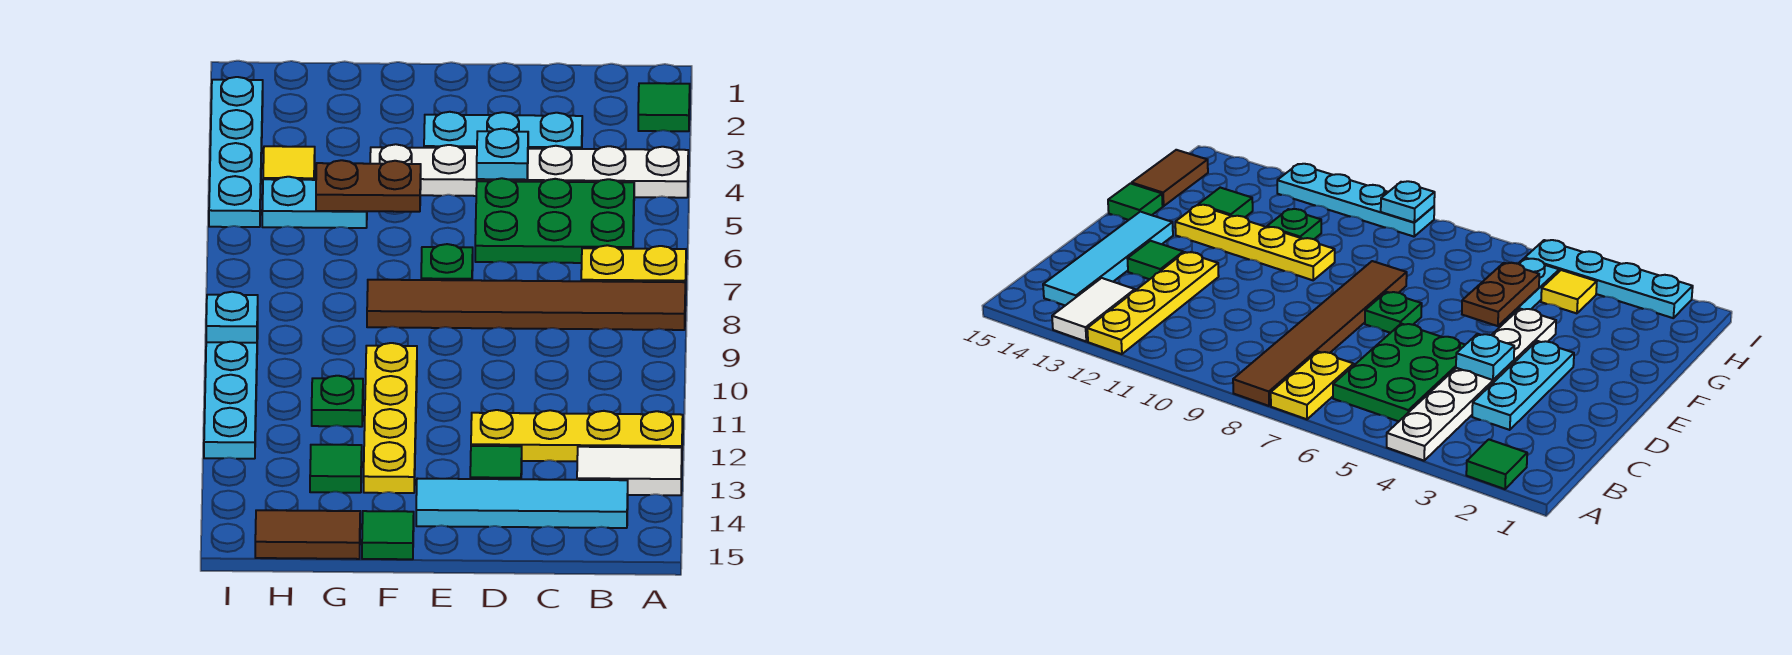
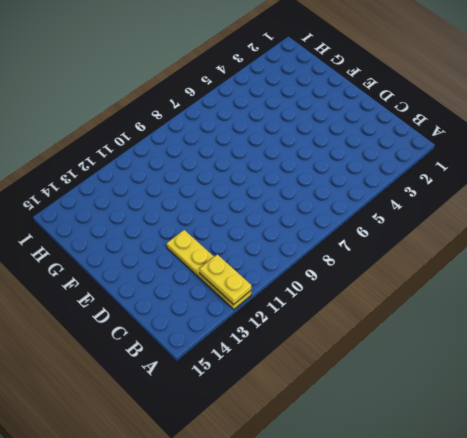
yellow plate A12:B12 level 2 -> yellow plate A7:B7 level 1
none -> green tile A2 level 1
none -> white plate A4:F4 level 1
none -> brown tile A8:F8 level 1

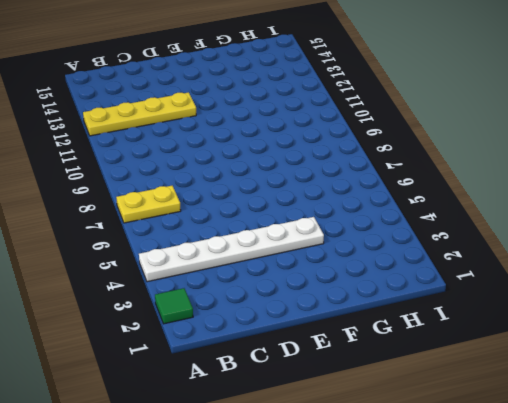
none -> brown tile A8:F8 level 1
none -> white tile A13:B13 level 1
none -> green plate B5:D6 level 1

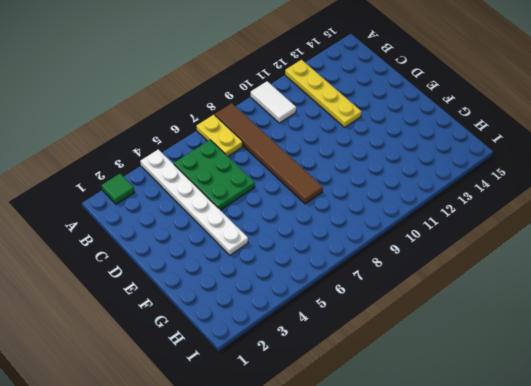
white tile A10:B10 level 1 -> white tile A13:B13 level 1
none -> cyan tile B14:E14 level 1
none -> cyan plate C3:E3 level 1
none -> green tile D13 level 1

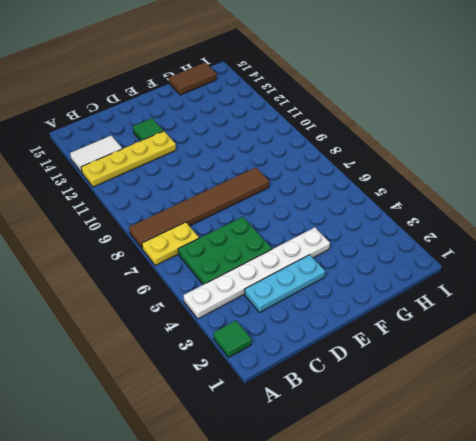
none -> cyan tile B14:E14 level 1
none -> green plate E7 level 1
none -> yellow plate F10:F13 level 1

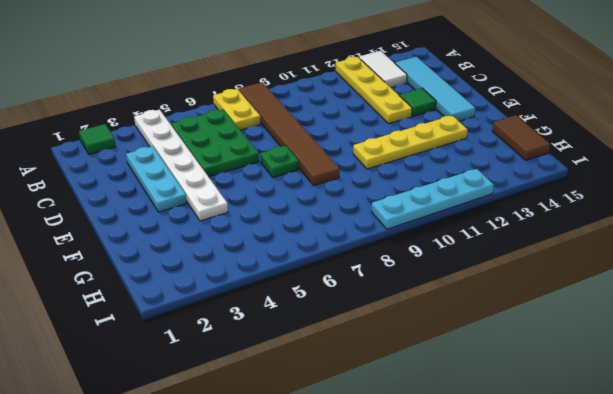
none -> green tile F15 level 1
none -> cyan plate G5:H5 level 1
none -> green plate G11 level 1

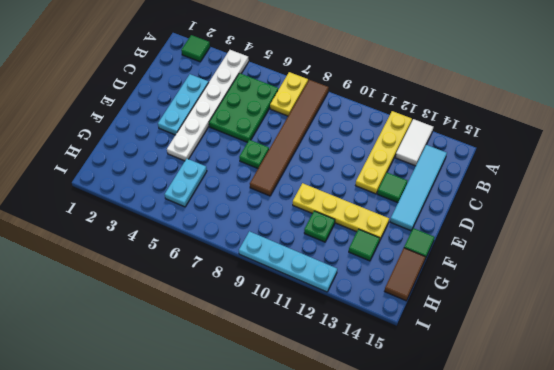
none -> yellow tile H4 level 1
none -> cyan plate I2:I5 level 1
none -> cyan plate D4 level 2

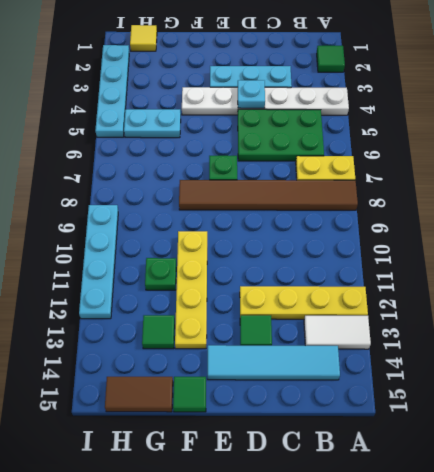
yellow tile H1 level 1 -> yellow tile H4 level 1
none -> brown plate F5:G5 level 2
none -> cyan plate I9 level 2

